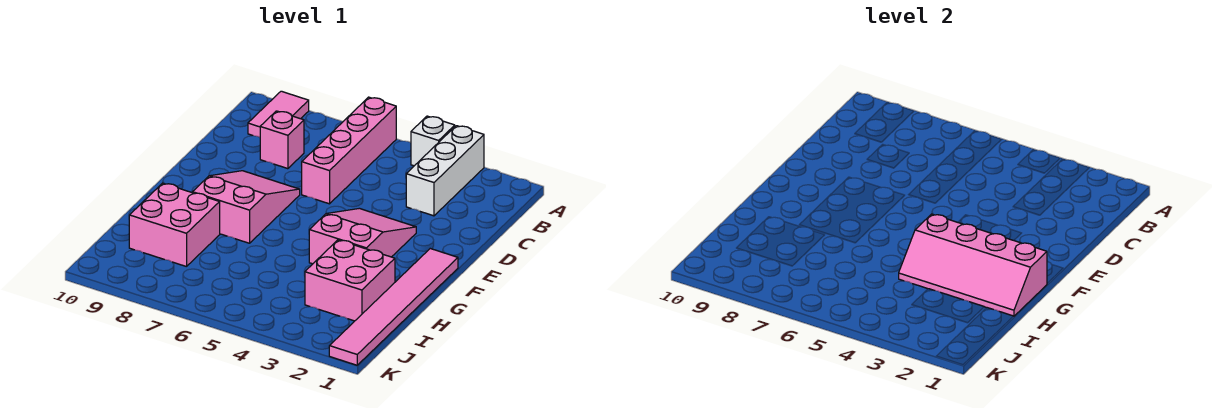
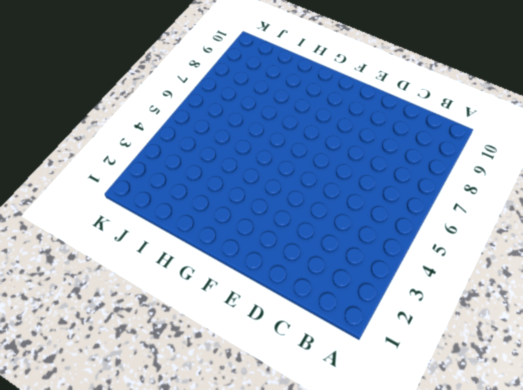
none -> white brick A3:C3 level 1
none -> white brick A4 level 1

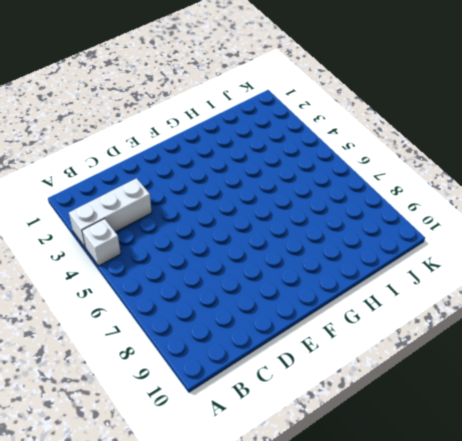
none -> pink brick A6:D6 level 1
none -> pink tile A9:B9 level 1

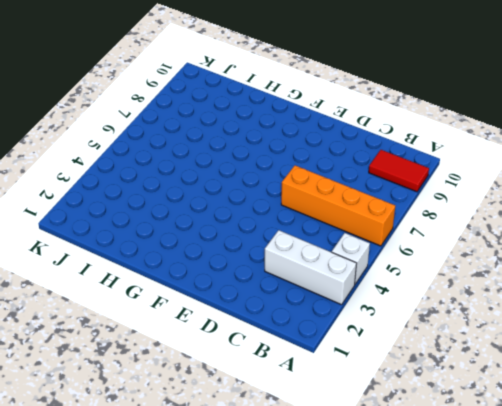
orange brick A6:D6 level 1 -> pink brick A6:D6 level 1
red tile A9:B9 level 1 -> pink tile A9:B9 level 1
none -> pink brick C8 level 1
none -> pink slope E3:G4 level 1 top G

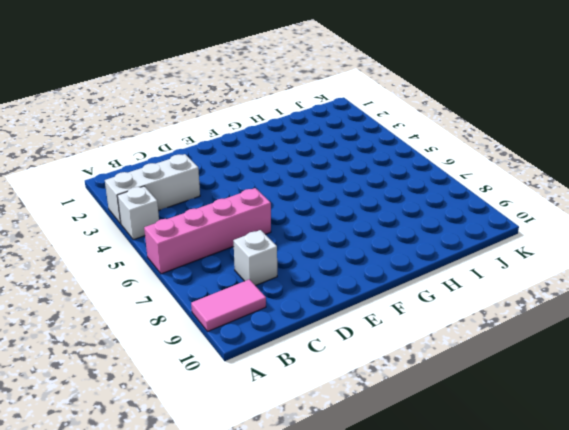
white brick C8 level 1 -> pink brick C8 level 1
none -> pink slope E3:G4 level 1 top G
none -> pink slope E7:G8 level 1 top G

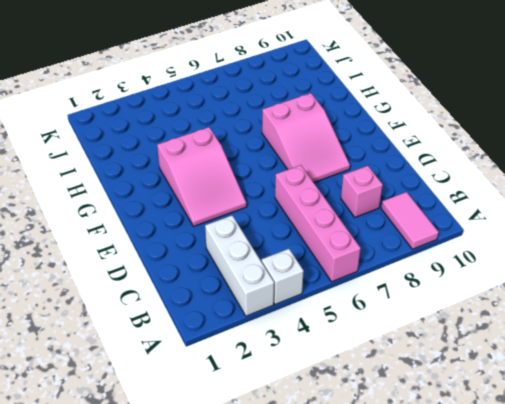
none -> pink tile F1:K1 level 1
none -> pink brick H2:I3 level 1

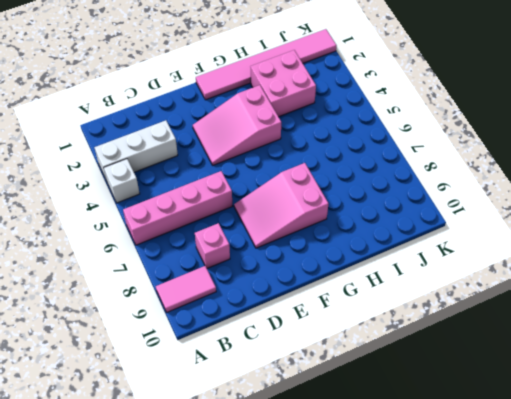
none -> pink brick H8:I9 level 1
none -> pink slope G1:H4 level 2 top G

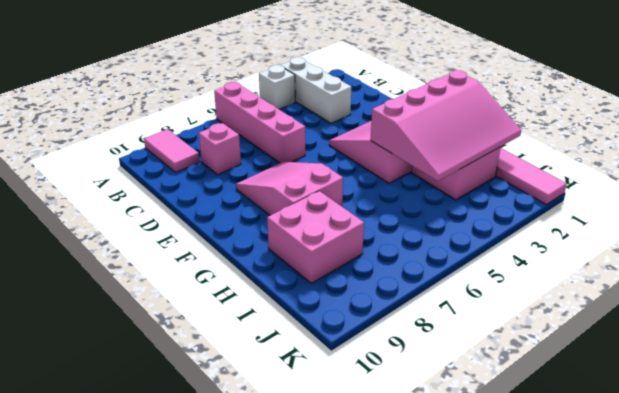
pink slope G1:I4 level 2 top G -> pink slope G1:H4 level 2 top G

